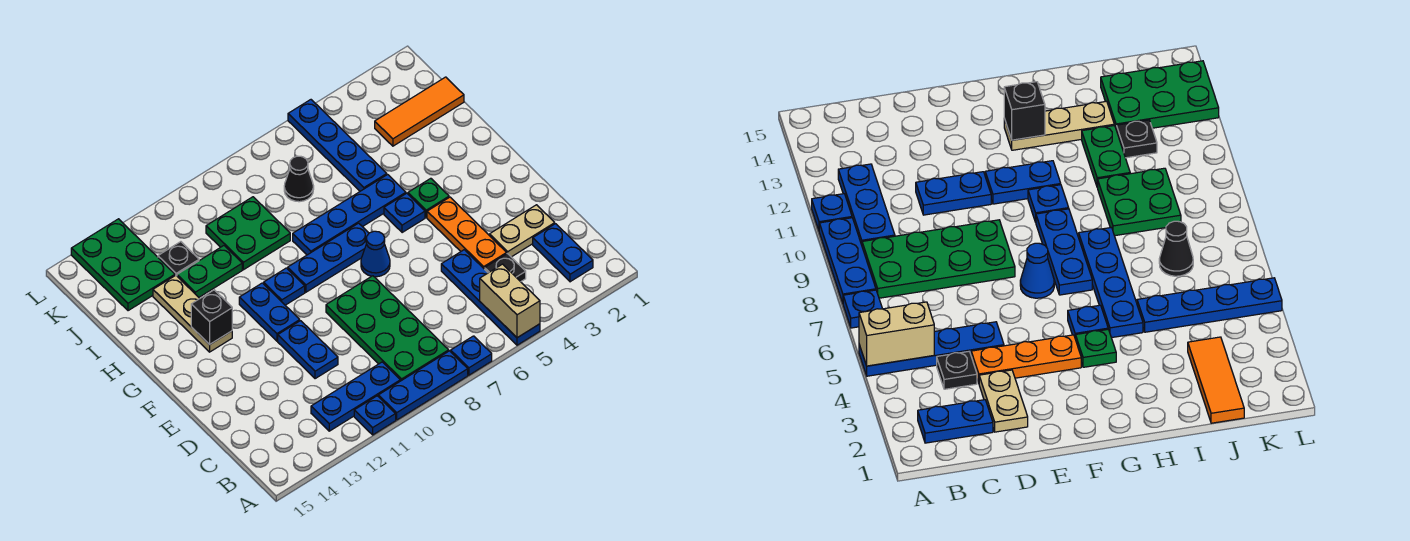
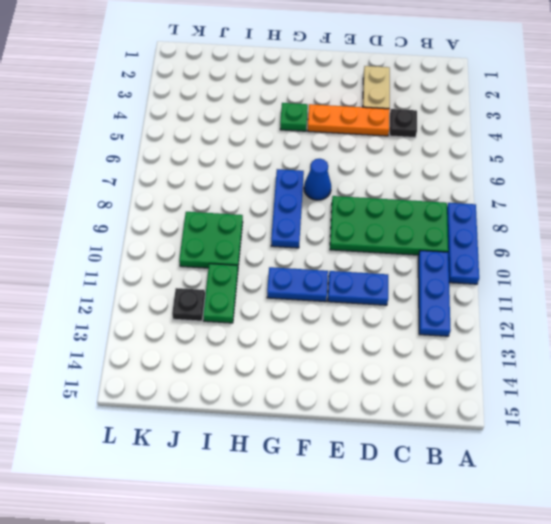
none -> blue plate A5:D5 level 1
none -> blue plate A7 level 1
none -> blue plate A11 level 1

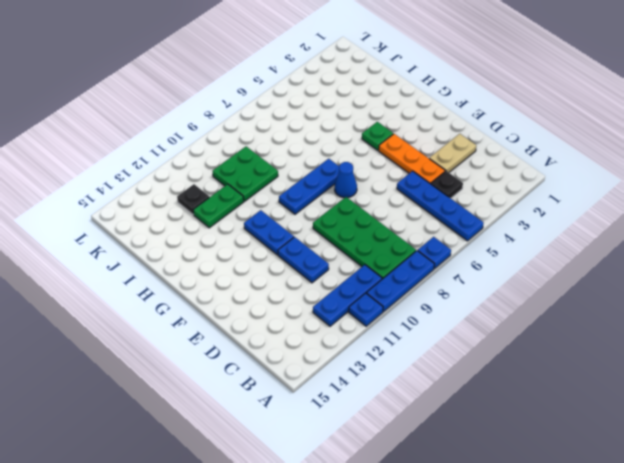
none -> blue plate B2:C2 level 1
none -> blue plate G5 level 1
none -> blue plate G10 level 1

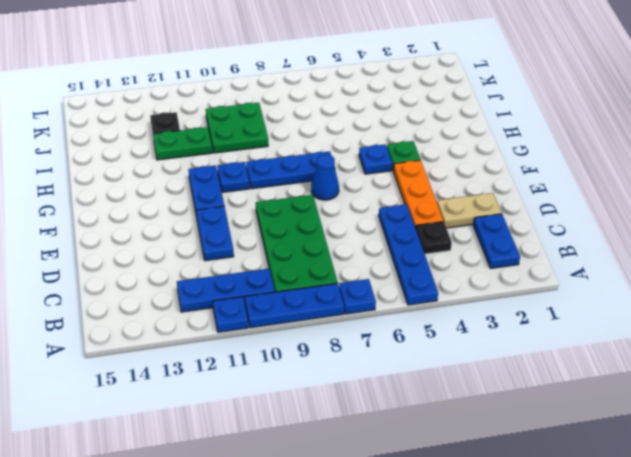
none -> tan plate G13:I13 level 1
none -> blue plate H5:H8 level 1
none -> blue plate I5:L5 level 1

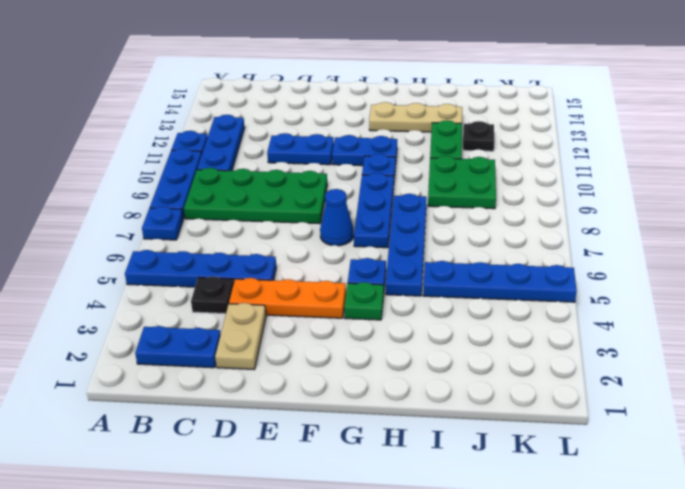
none -> orange tile J1:J3 level 1
none -> black cone J7 level 1
none -> green plate J13:L14 level 1

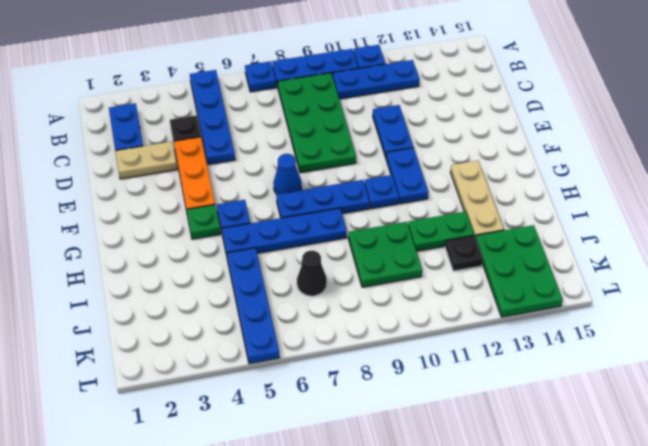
none -> orange tile J1:J3 level 1
none -> tan brick A5:B5 level 2
none -> black brick G13 level 2

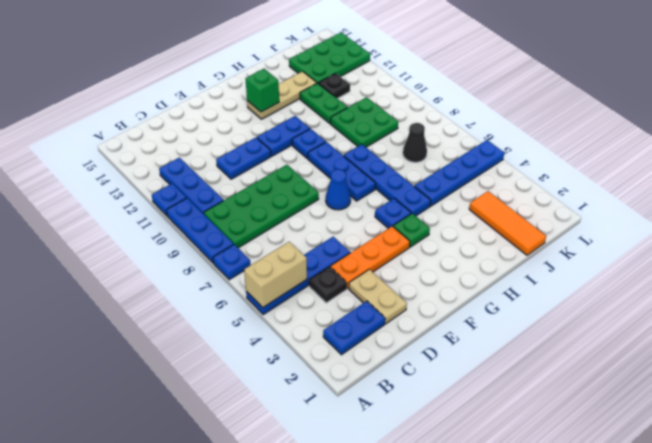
green brick G13 level 2 -> black brick G13 level 2

